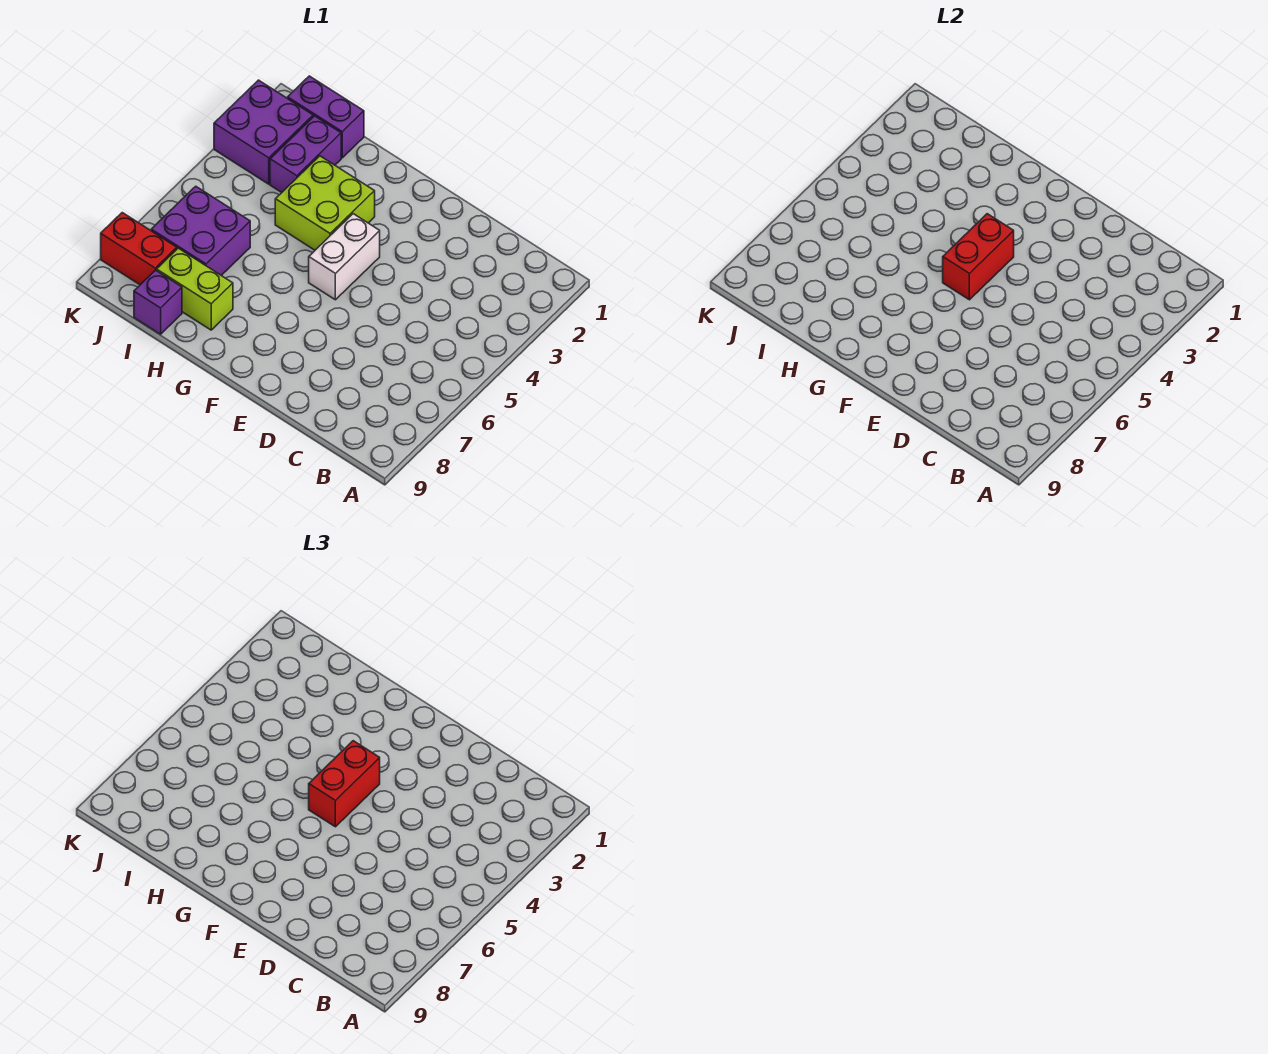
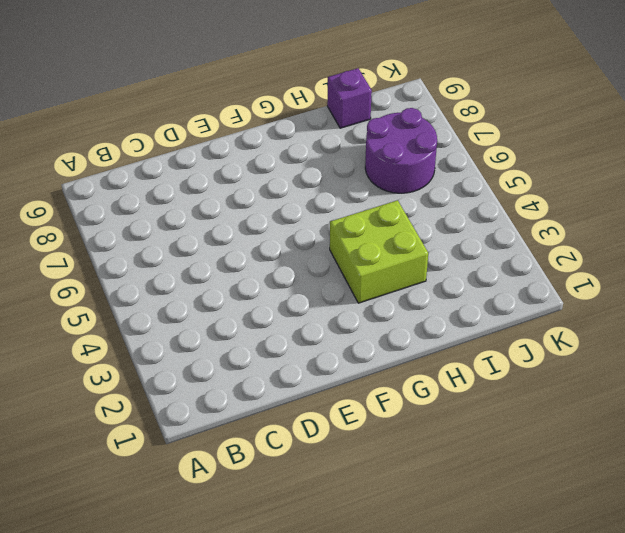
purple round brick I6:J7 level 1 -> purple brick I6:J7 level 1
none -> white brick F4:F5 level 1
none -> lime brick H8:I8 level 1

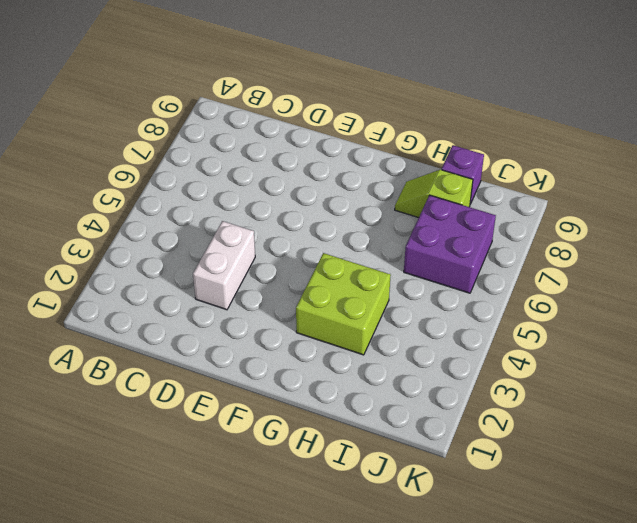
white brick D3:D4 level 1 -> white brick F4:F5 level 1
lime slope H8:I8 level 1 top I -> lime brick H8:I8 level 1
none -> purple brick I1:J1 level 1
none -> purple brick I2:I3 level 1

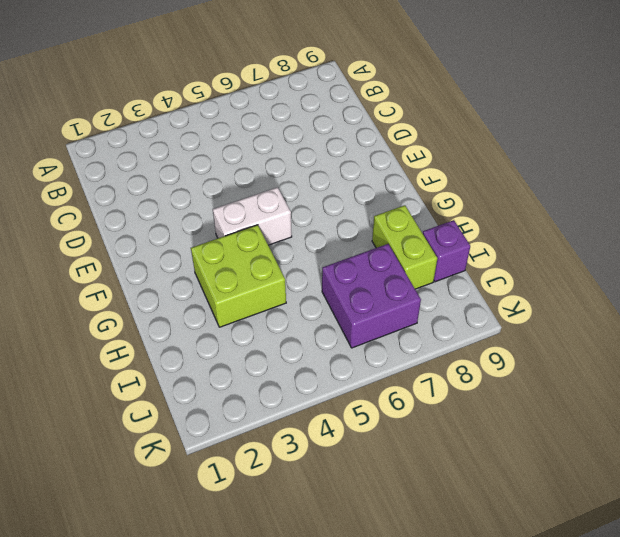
none -> purple brick I1:J1 level 1
none -> purple brick I2:I3 level 1

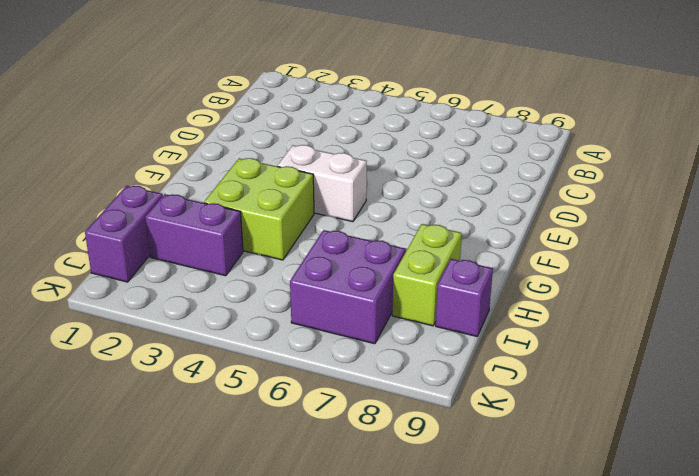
none -> purple brick J2:K3 level 1
none -> red brick J8:K8 level 1

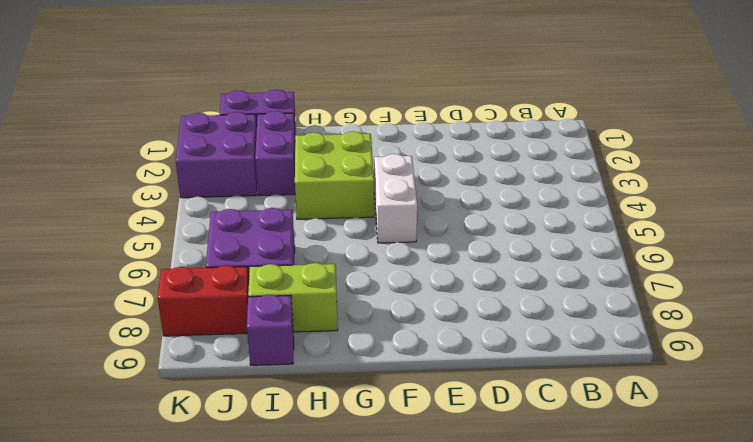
none -> red brick F4:F5 level 2
none -> red brick F4:F5 level 3

